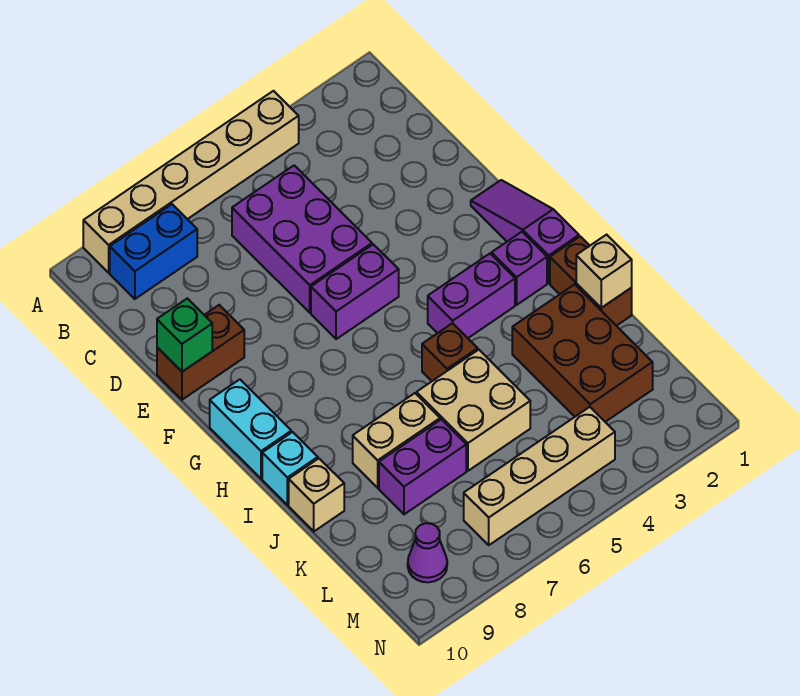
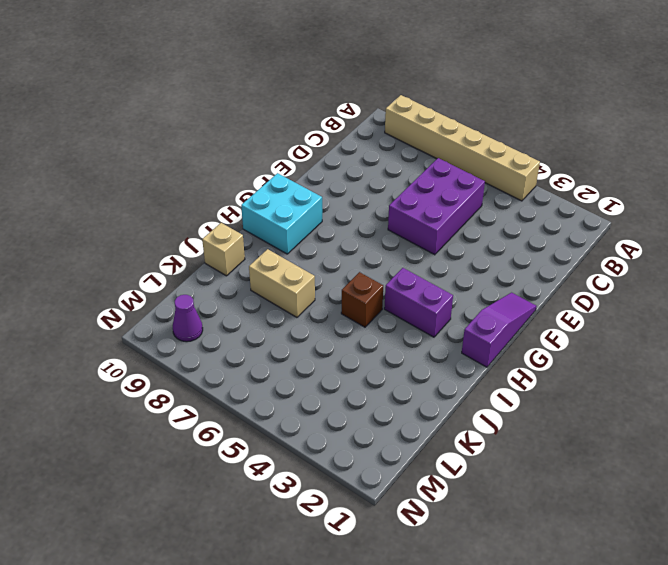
cyan brick G9:H10 level 1 -> cyan brick G10:H10 level 1
none -> blue brick B8:B9 level 1
none -> brown brick E9:E10 level 1
none -> purple brick F5:F6 level 1

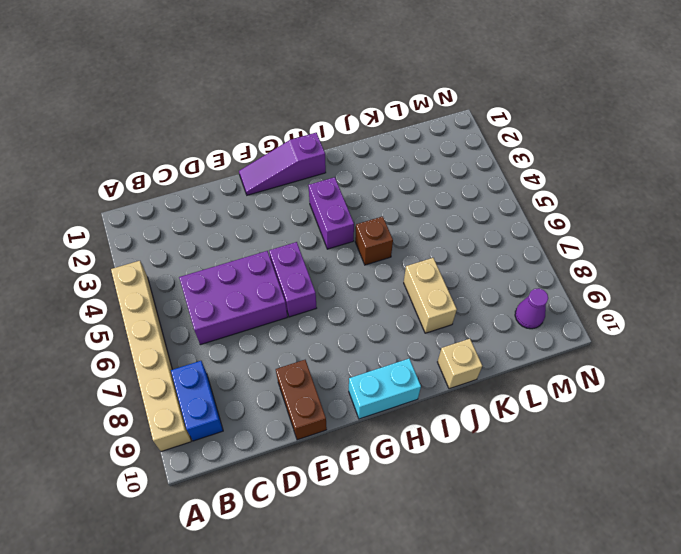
none -> purple brick H2 level 1
none -> brown brick I1:J1 level 1
none -> cyan brick I10 level 1

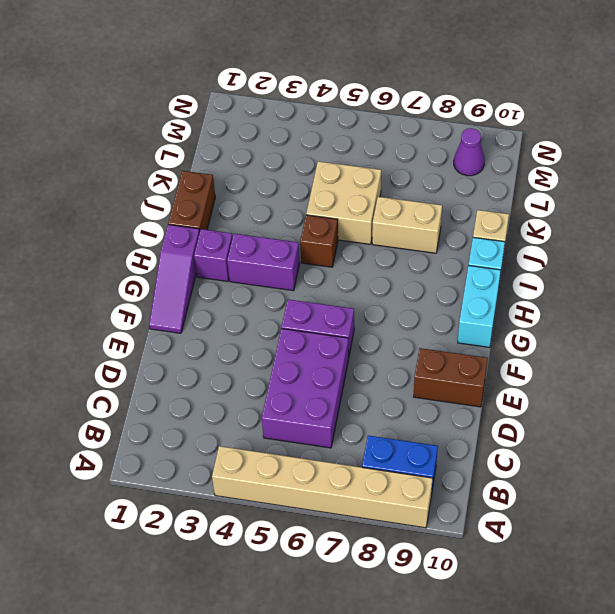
none -> brown brick J2:L3 level 1
none -> purple brick K7:K8 level 1
none -> tan brick M4:M7 level 1

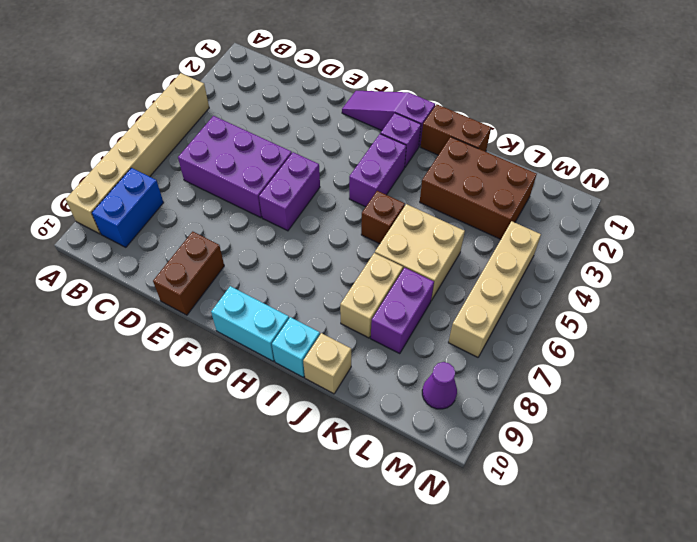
none -> green brick E10 level 2
none -> tan brick J1 level 2

